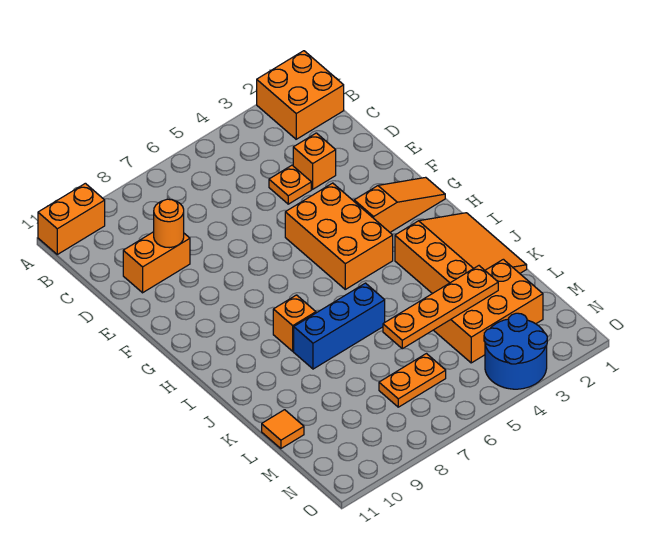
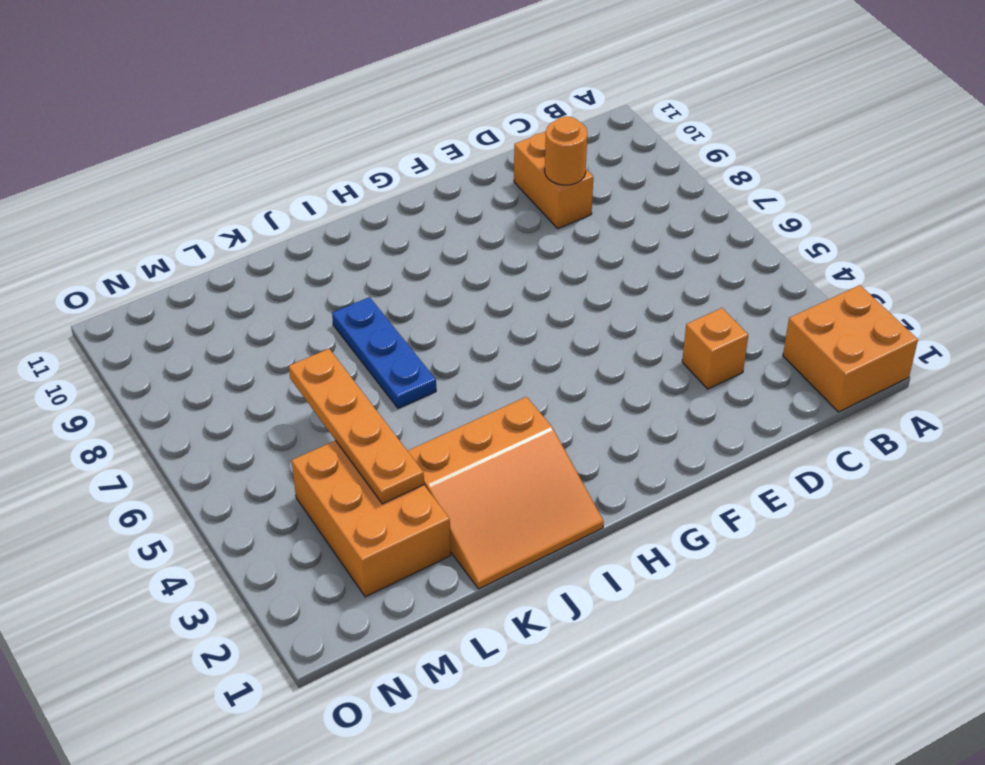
blue plate J6:J8 level 1 -> blue brick J6:J8 level 1
none -> orange brick A10:A11 level 1
none -> orange plate D4 level 1
none -> orange brick F4:H5 level 1

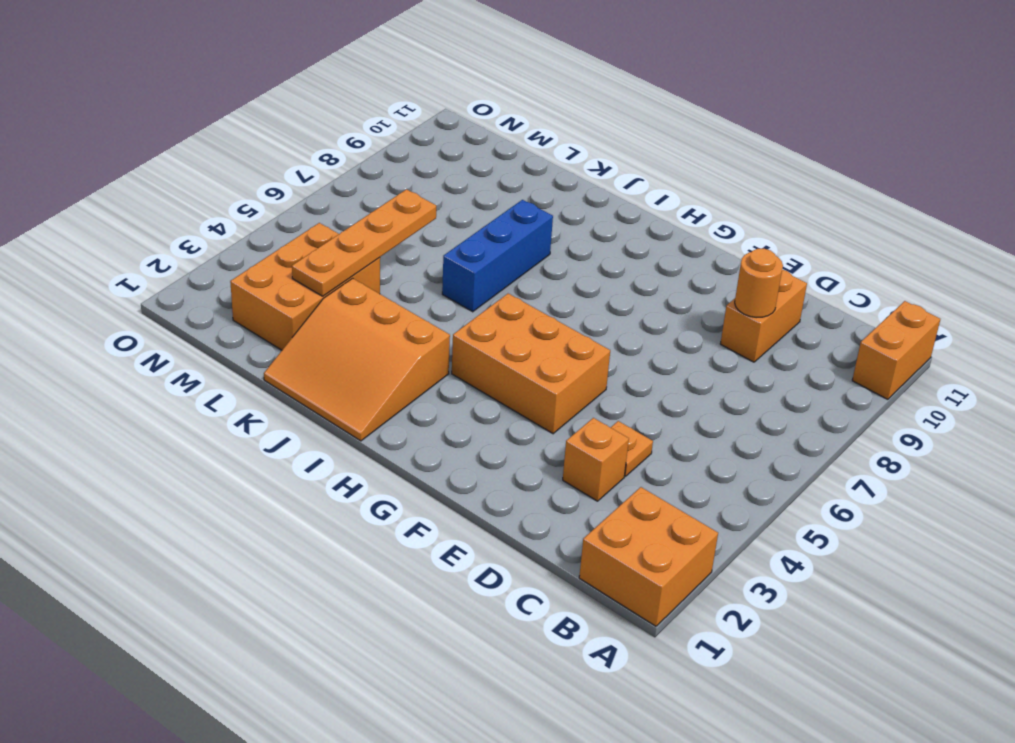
none -> orange slope G1:G3 level 1 top 3
none -> orange brick I8 level 1
none -> orange tile L11 level 1

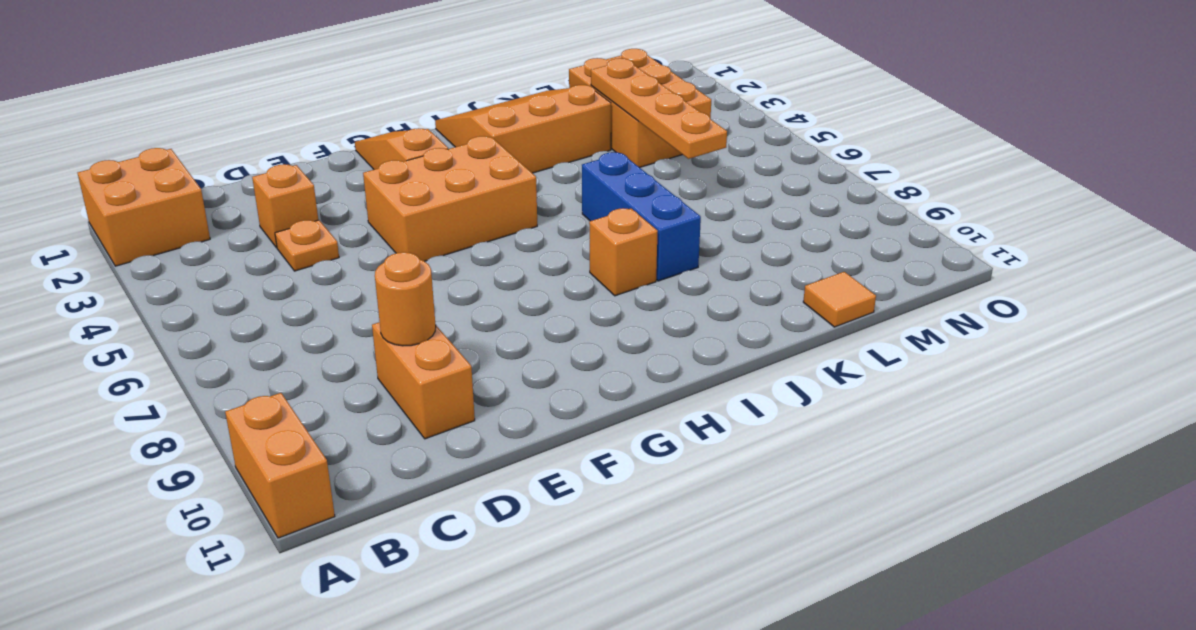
none -> orange plate M6:M7 level 1
none -> blue round brick N3:O4 level 1

